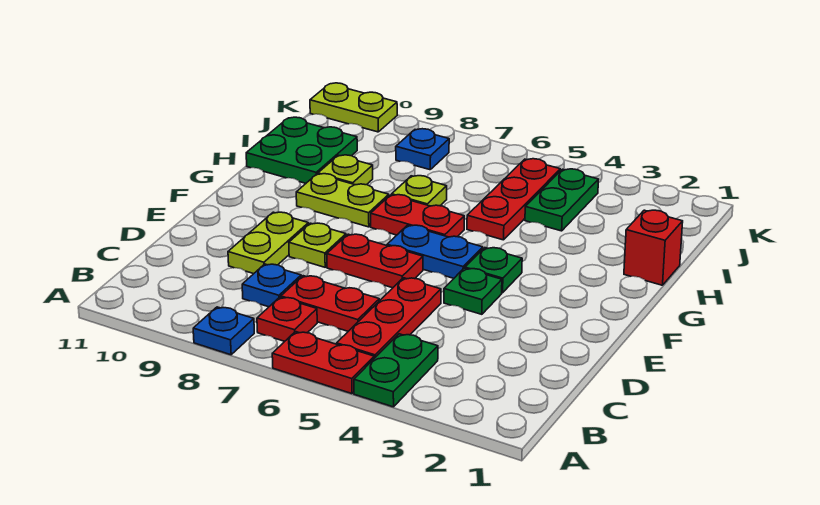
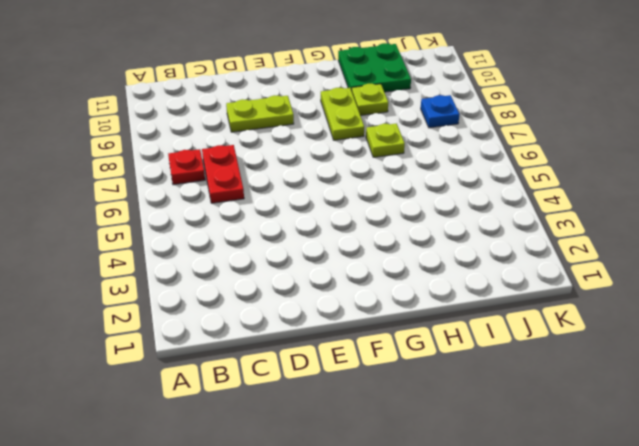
none -> green plate A4:B4 level 1
none -> red plate A5:A6 level 1
none -> blue plate A8 level 1

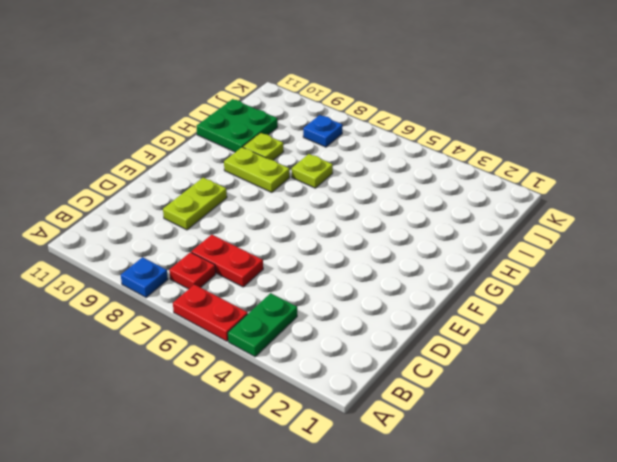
none -> red plate B5:D5 level 1
none -> blue plate C8 level 1
none -> green plate E4 level 1

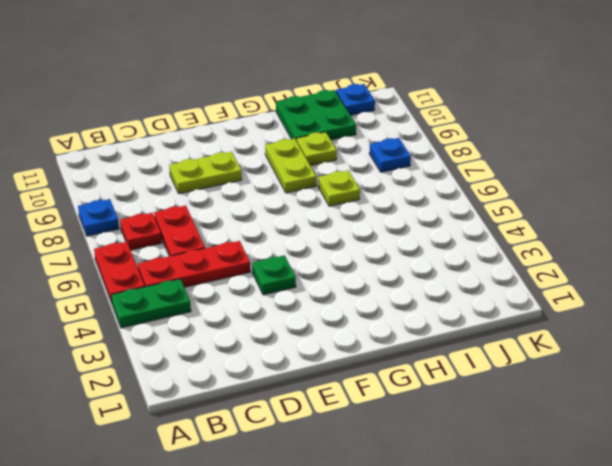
blue plate J11 level 1 -> blue plate C8 level 1
none -> red plate E6:E7 level 1
none -> lime plate E8 level 1
none -> green plate F4 level 1

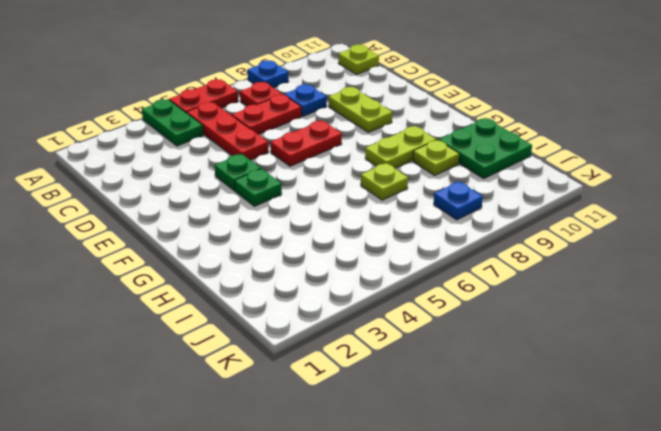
lime plate B11 level 1 -> lime plate E8 level 1
none -> blue plate F5:F6 level 1
none -> red plate G6:G7 level 1
none -> red brick H1 level 1

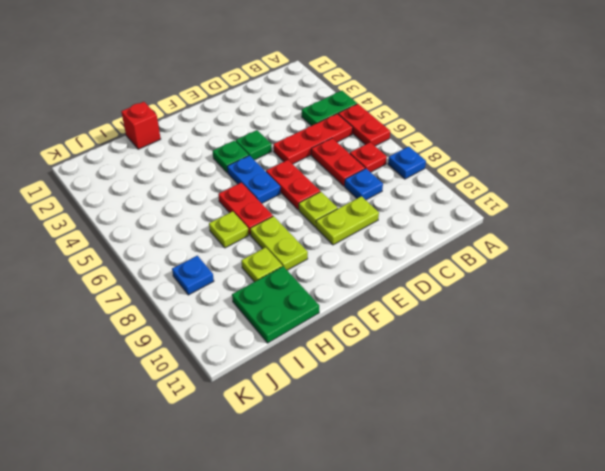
none -> red plate H5:J5 level 1
none -> green plate I4:J4 level 1
none -> lime plate K10:K11 level 1

